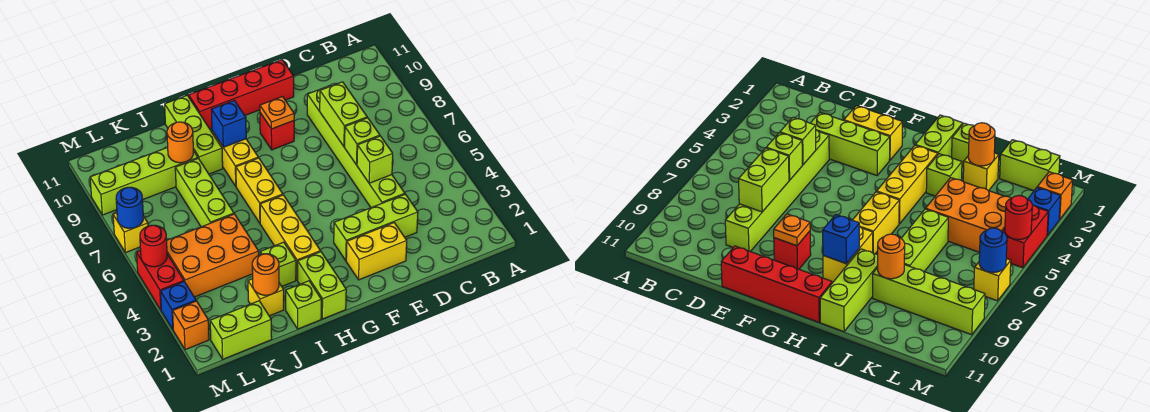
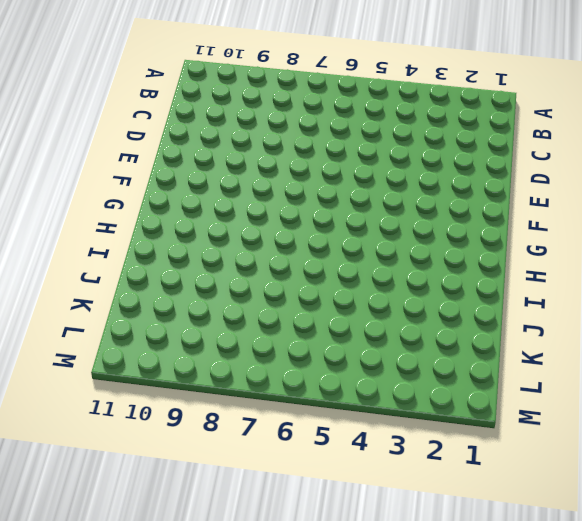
none -> lime brick D3:F3 level 1
none -> lime brick D4:D9 level 1
none -> yellow brick E2:F2 level 1
none -> red brick E11:H11 level 1

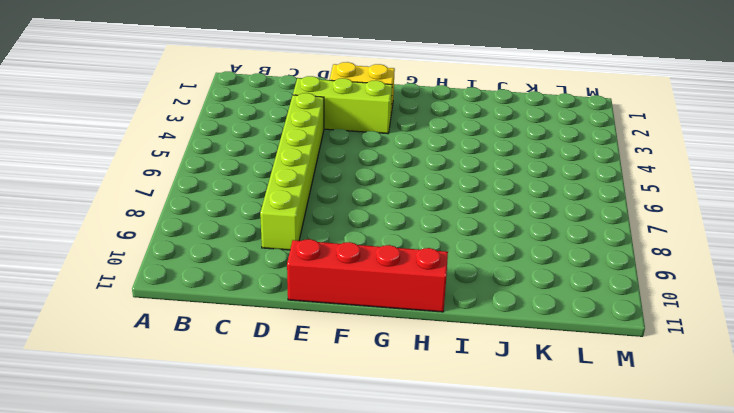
none -> red brick F9 level 1
none -> lime brick H1:H2 level 1
none -> yellow brick H3:H5 level 1
none -> yellow brick H6:H7 level 1

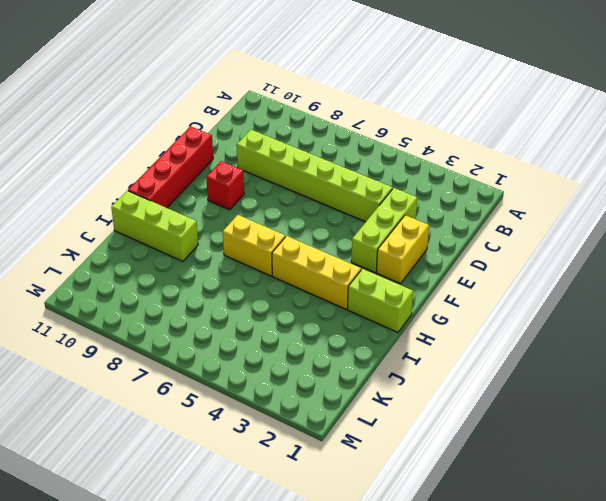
none -> yellow brick H8:H9 level 1
none -> lime brick I1 level 1
none -> lime brick I3 level 1
none -> yellow brick J2 level 1

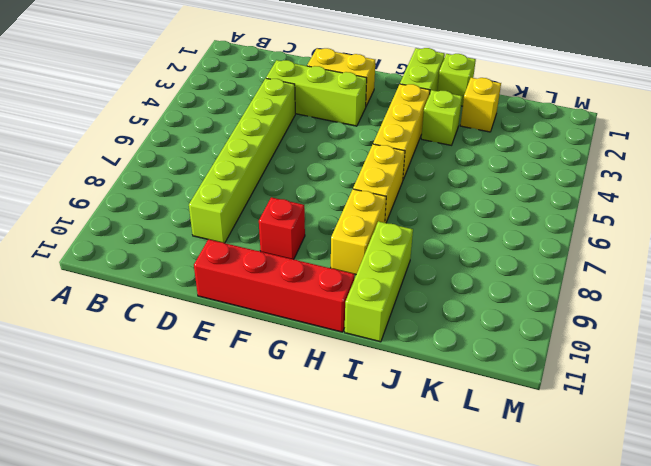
none -> orange brick J4:L5 level 1
none -> lime brick J6:J8 level 1
none -> lime brick J9:M9 level 1
none -> lime brick K1:L1 level 1

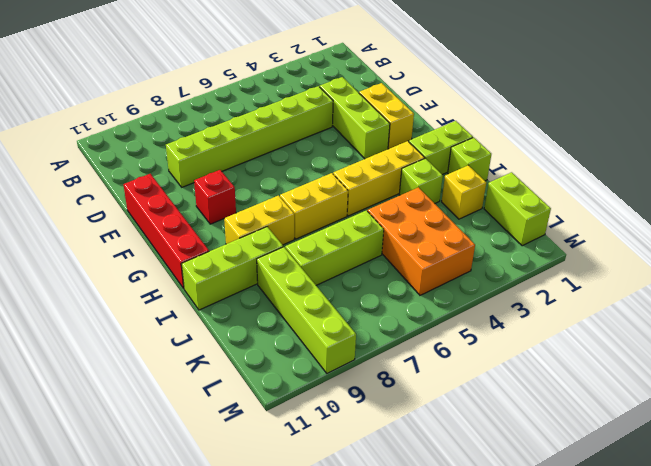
none -> orange brick M2 level 1
none -> blue brick M3 level 1
none -> red brick M4:M5 level 1
none -> yellow brick M7 level 1

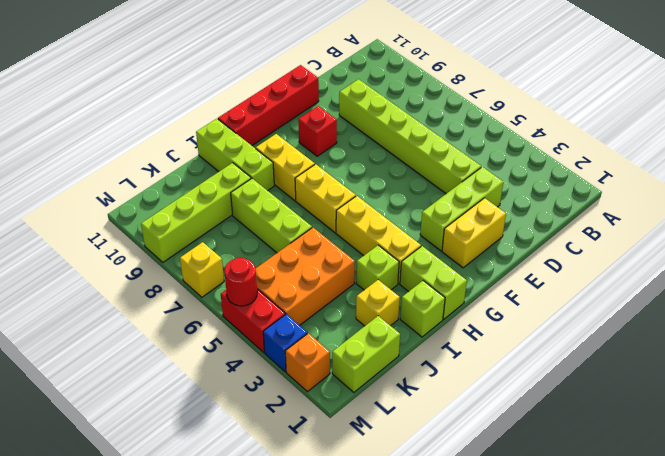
none -> lime brick D5 level 2
none -> lime brick D6 level 2
none -> lime brick D7:D8 level 2
none -> orange plate F9 level 2

